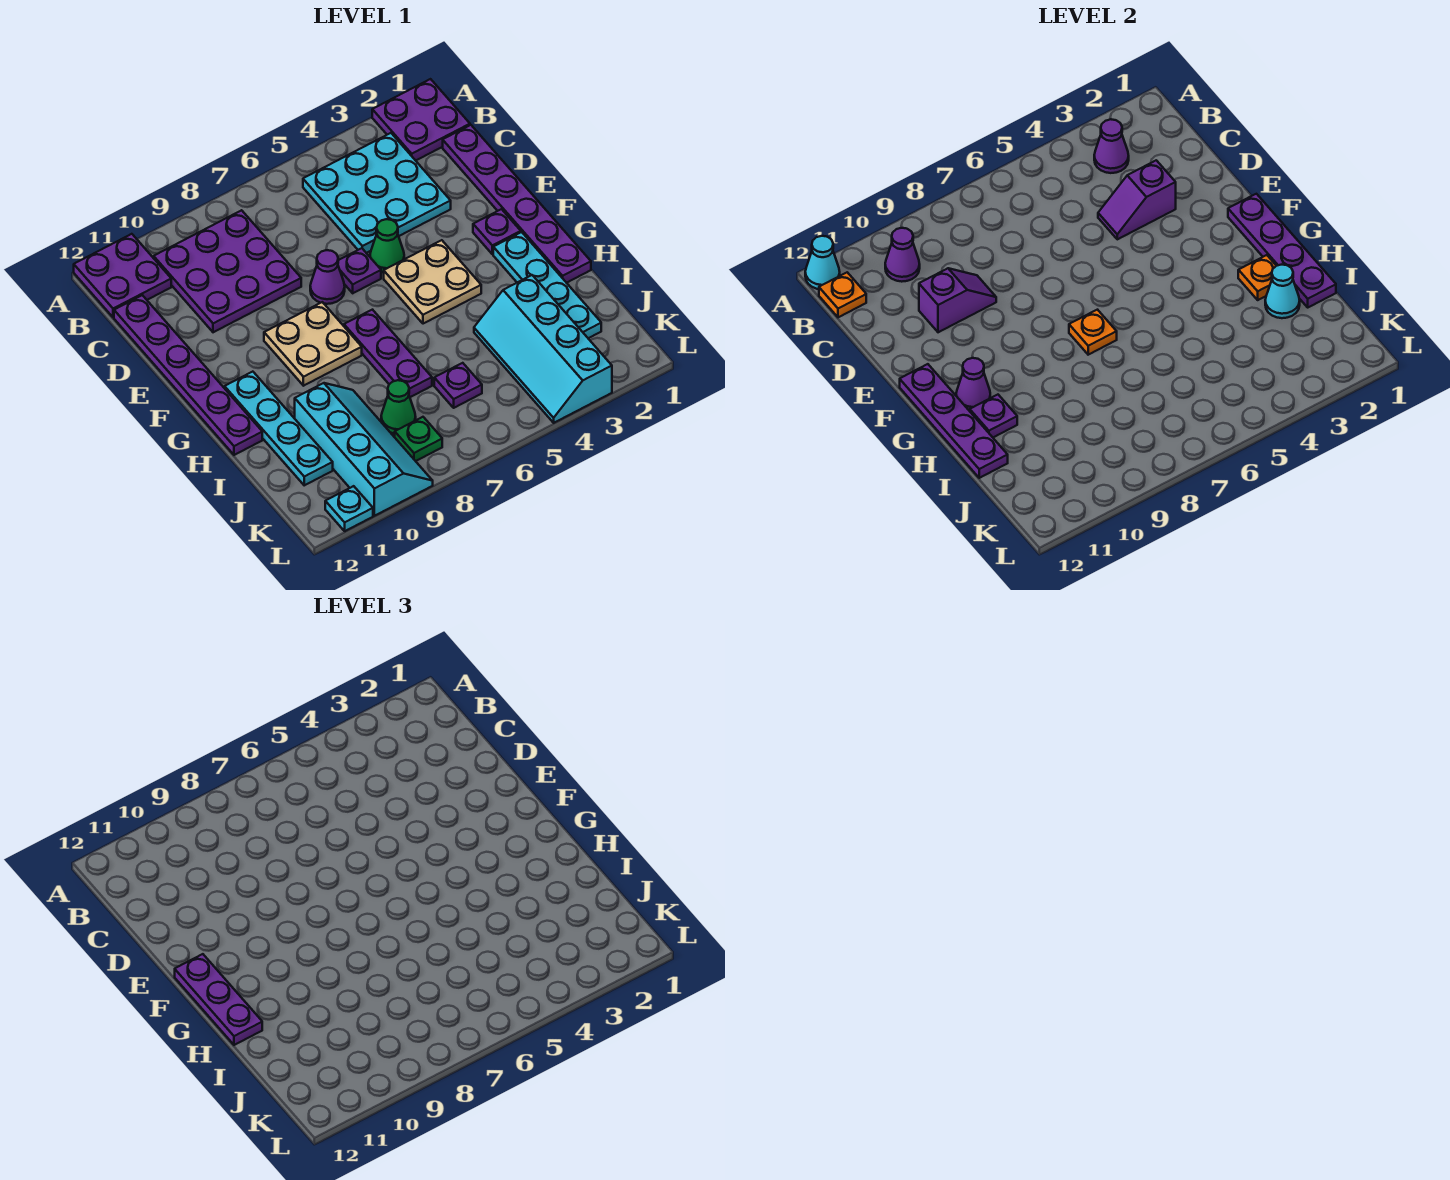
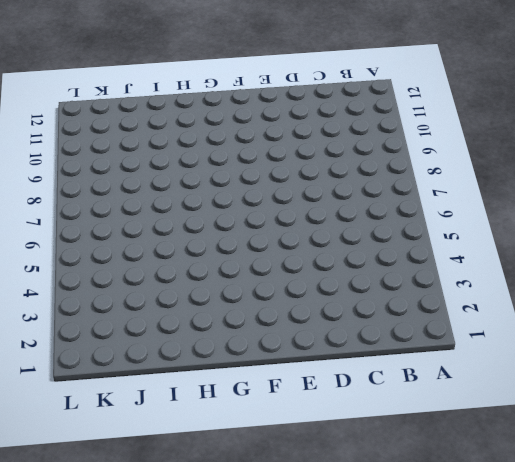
none -> purple plate A1:B2 level 1
none -> purple plate A11:B12 level 1
none -> cyan plate B3:D5 level 1
none -> purple plate B8:D10 level 1

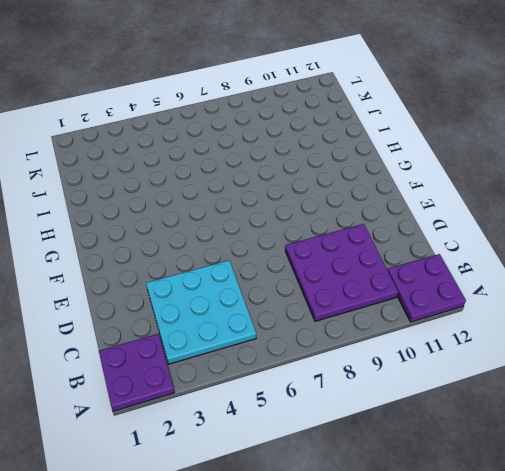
none -> purple plate C1:H1 level 1
none -> purple plate C12:H12 level 1
none -> green cone E5 level 1
none -> purple plate E6 level 1

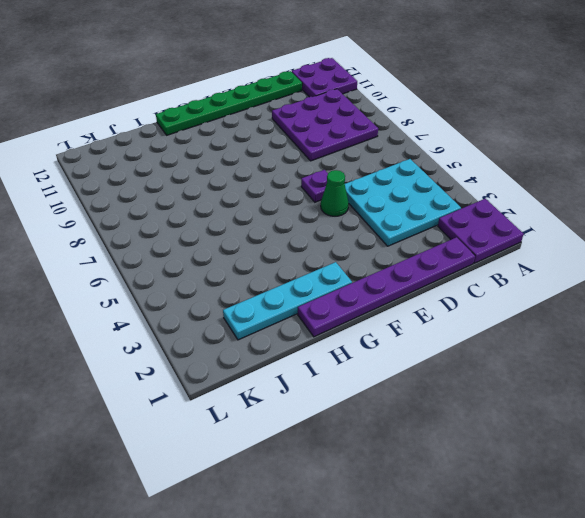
green plate C12:H12 level 1 -> purple plate C12:H12 level 1
none -> purple cone E7 level 1
none -> purple plate F2 level 1
none -> tan plate F4:G5 level 1
none -> tan plate F8:G9 level 1

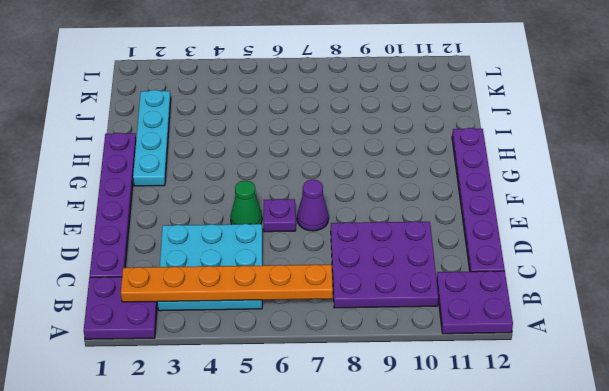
orange plate B2:B7 level 2 -> purple cone B3 level 2
none -> purple plate F2 level 1
none -> tan plate F4:G5 level 1
none -> tan plate F8:G9 level 1
none -> purple plate G7:I7 level 1

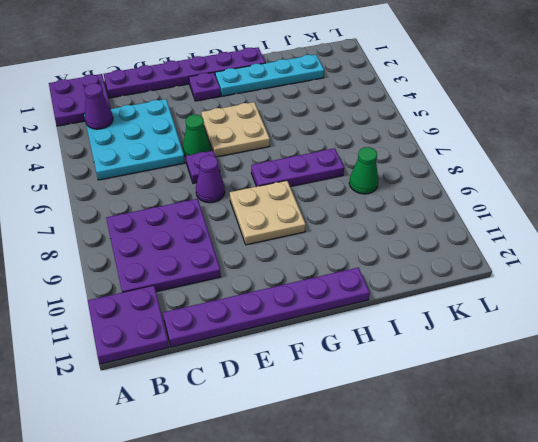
none -> cyan plate G11:J11 level 1
none -> cyan slope I3:L4 level 1 top 3
none -> cyan slope I9:L10 level 1 top 10
none -> purple plate J6 level 1

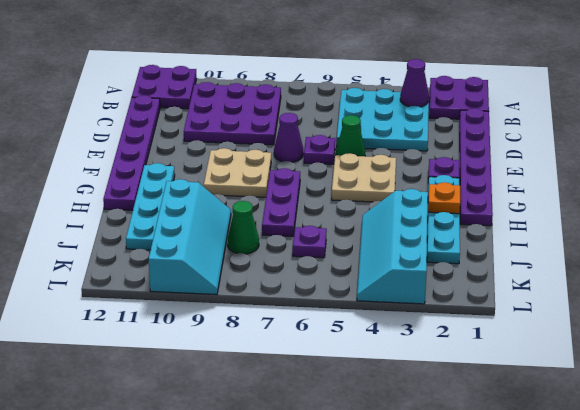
none -> green plate K8 level 1
none -> cyan plate L11 level 1
none -> cyan cone A12 level 2
none -> purple cone B10 level 2

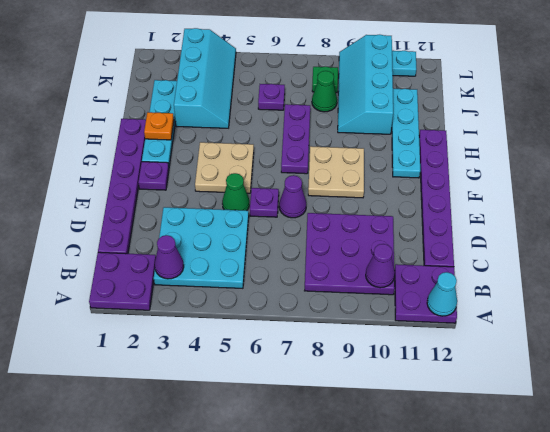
none -> orange plate B12 level 2
none -> purple slope D3:D4 level 2 top 3
none -> purple slope D9:D10 level 2 top 10
none -> purple plate F1:I1 level 2

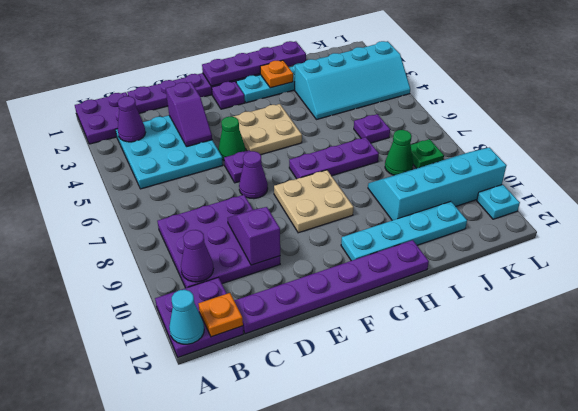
none -> purple plate F12:I12 level 2
none -> orange plate G7 level 2
none -> purple cone G11 level 2
none -> purple plate H11 level 2

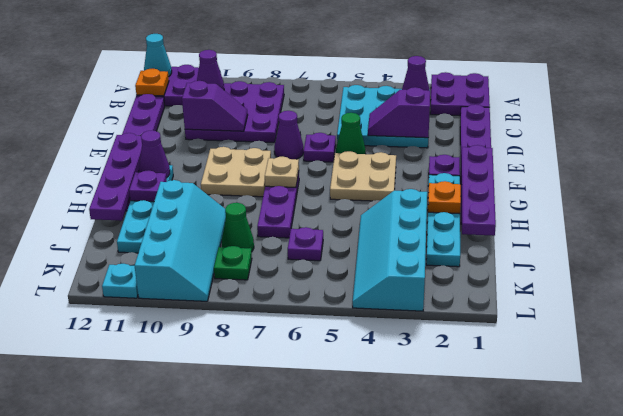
tan plate G7 level 2 -> orange plate G7 level 2
none -> cyan cone I2 level 2
none -> purple plate F12:H12 level 3

